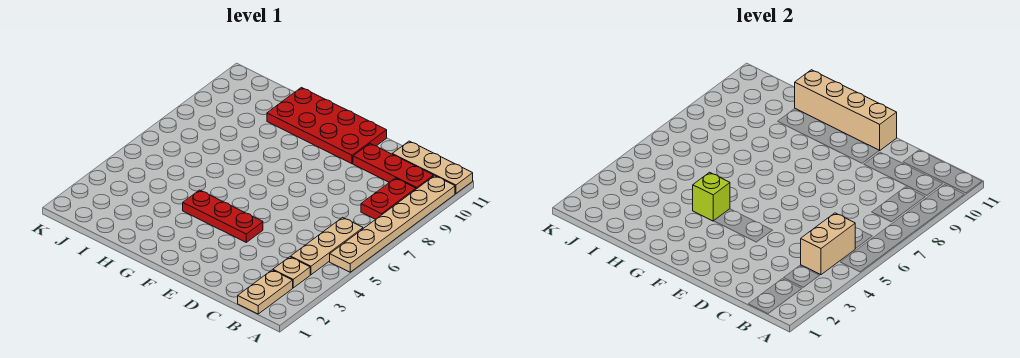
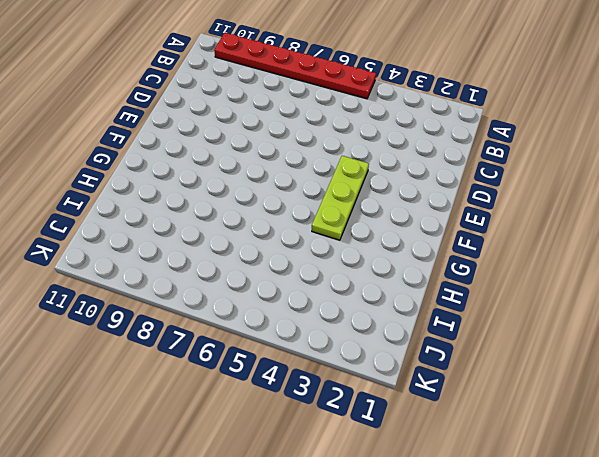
red plate A5:A10 level 1 -> tan plate A5:A10 level 1
lime plate E4:G4 level 1 -> red plate E4:G4 level 1
none -> tan plate A11:C11 level 1
none -> tan plate B1:B2 level 1
none -> tan plate B3 level 1

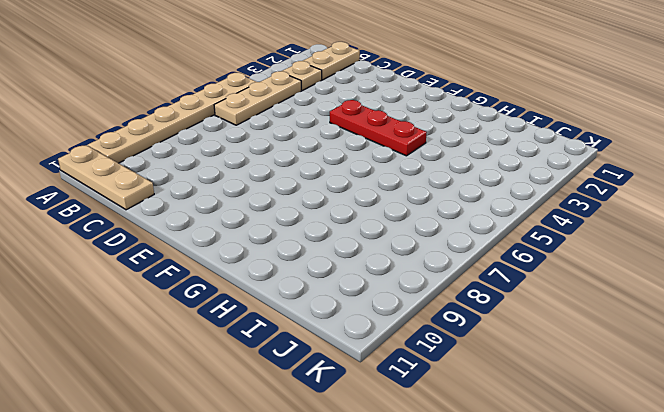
none -> red plate B8:B9 level 1
none -> red plate B10:D10 level 1
none -> red plate E10:H11 level 1

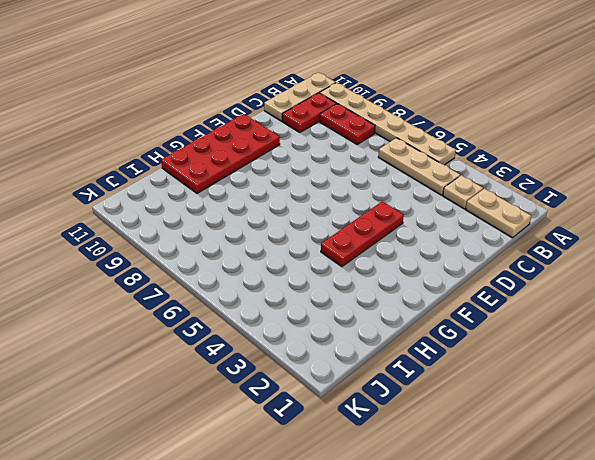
red plate B10:C10 level 1 -> red plate B10:D10 level 1
none -> tan brick B4:B5 level 2
none -> tan brick E11:H11 level 2
none -> lime brick G4 level 2

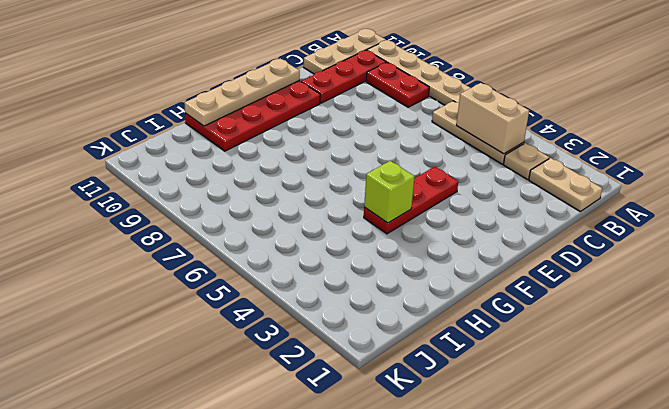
tan plate E11:H11 level 2 -> tan brick E11:H11 level 2

